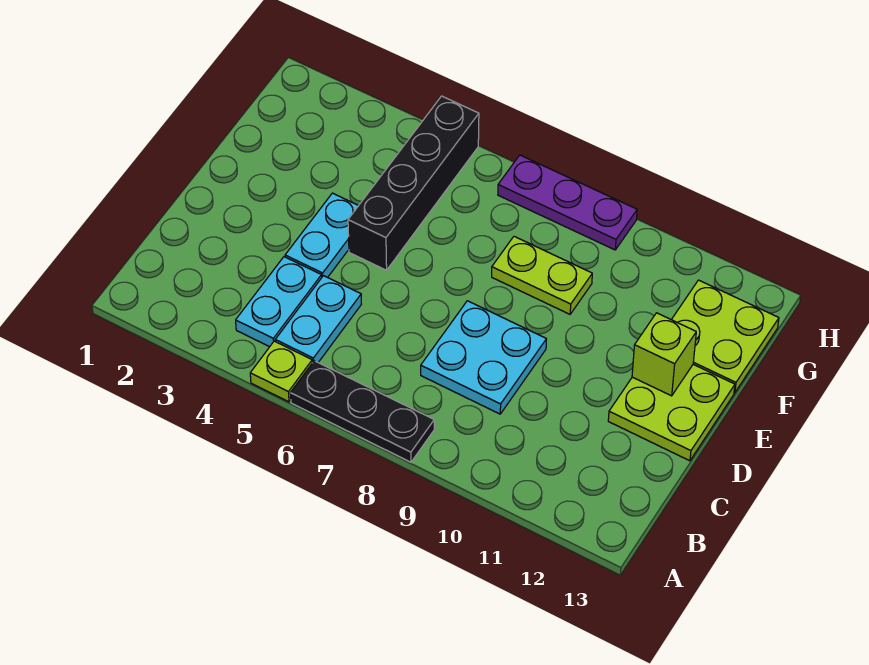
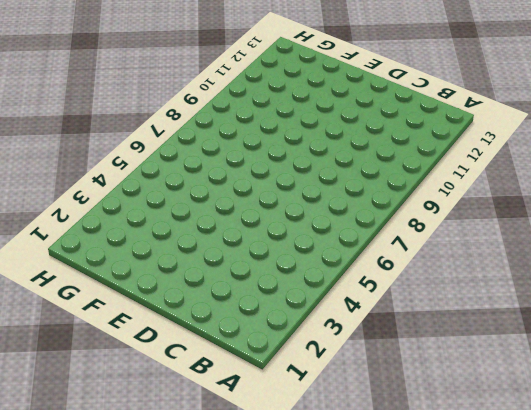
none -> lime plate A5 level 1
none -> black plate A6:A8 level 1
none -> cyan plate B4:C4 level 1

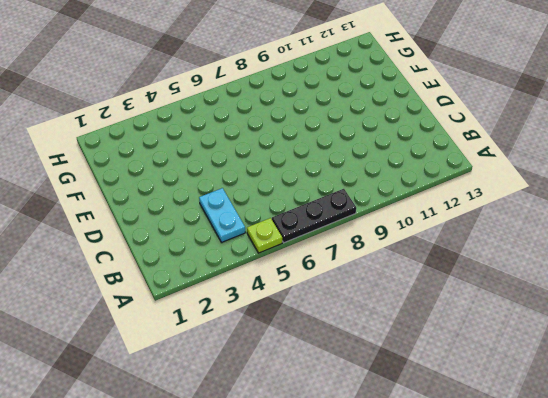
none -> cyan plate B5:C5 level 1
none -> cyan plate C8:D9 level 1
none -> cyan plate D4:E4 level 1

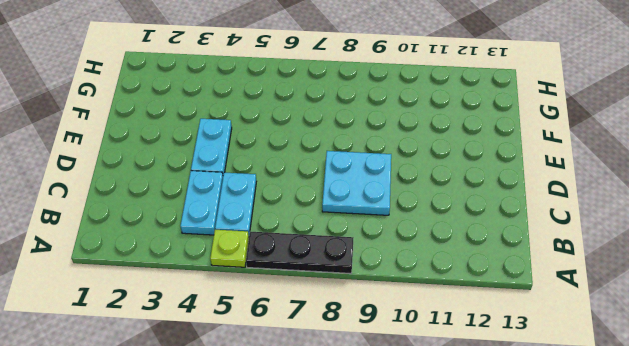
none -> lime plate D12:E13 level 1
none -> black brick E5:H5 level 1
none -> lime plate F8:F9 level 1

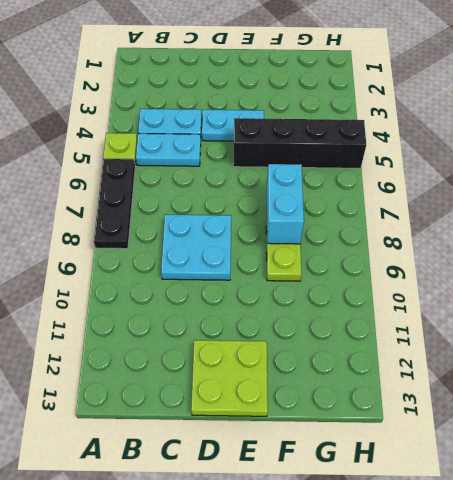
cyan brick F7:F8 level 2 -> none
none -> lime plate F12:G13 level 1
none -> purple plate H7:H9 level 1
none -> lime brick E12 level 2

